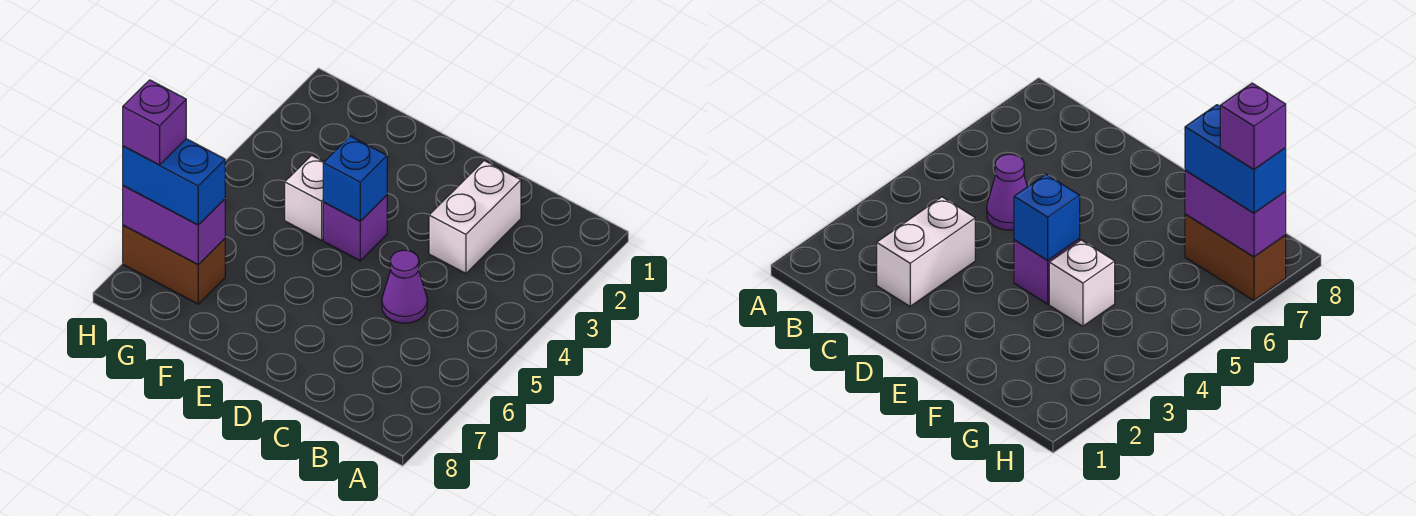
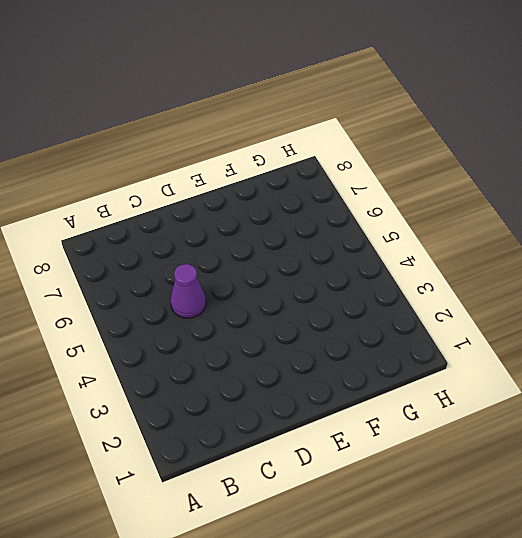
none -> white brick C2:C3 level 1
none -> purple brick E4 level 1

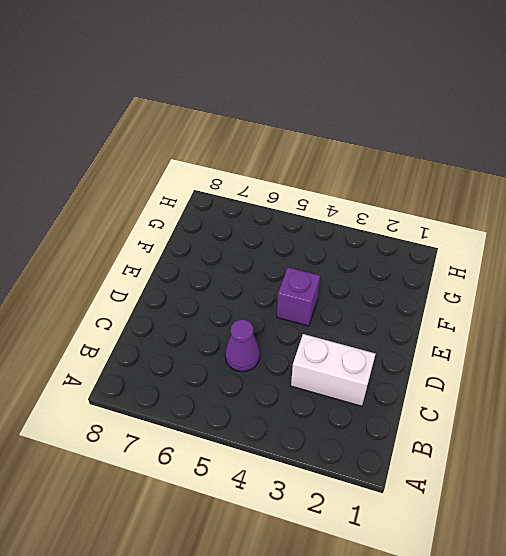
none -> white brick F4 level 1
none -> brown brick G7:H7 level 1

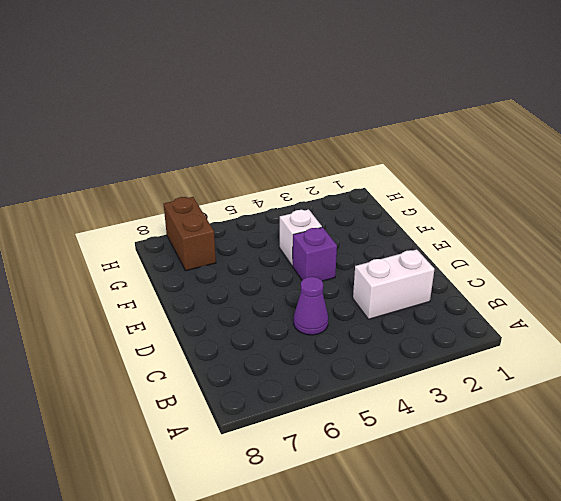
none -> blue brick E4 level 2
none -> purple brick G7:H7 level 2

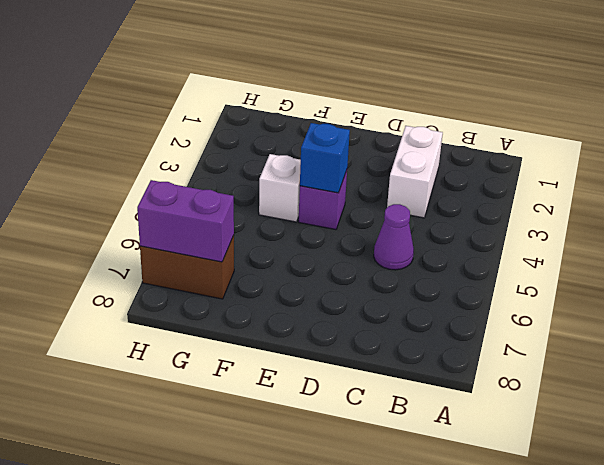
none -> blue brick G7:H7 level 3
none -> purple brick H7 level 4

